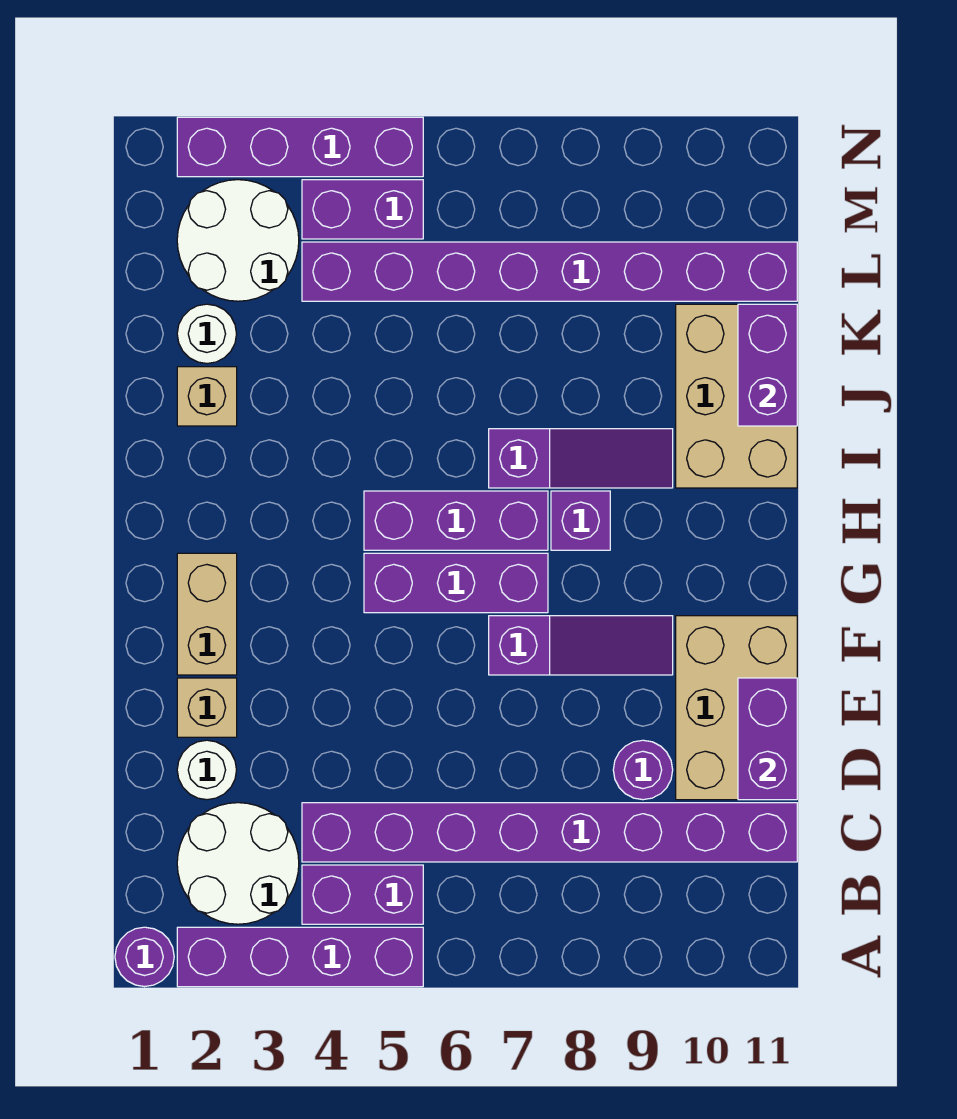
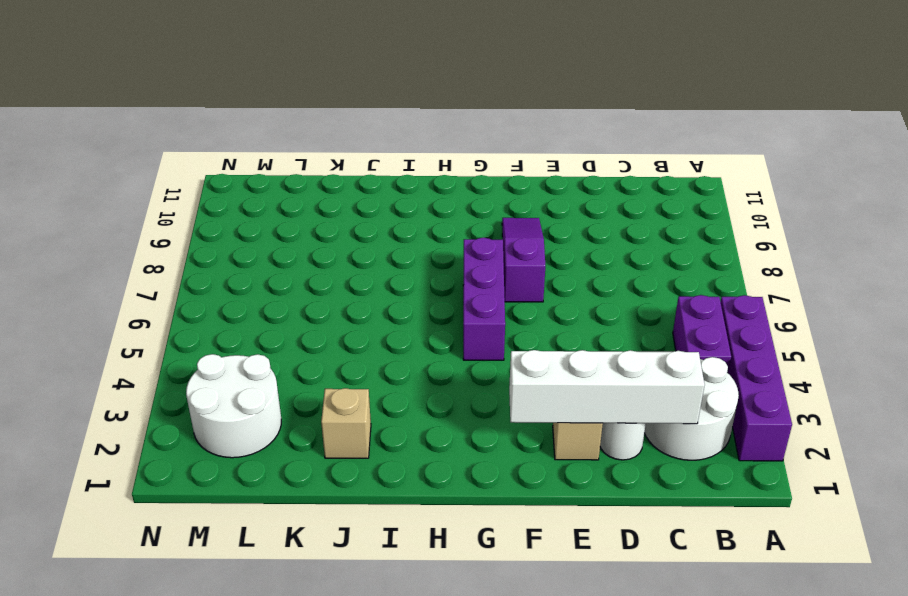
white brick C2:F2 level 2 -> none
none -> purple round brick A1 level 1
none -> purple brick C4:C11 level 1
none -> purple round brick D9 level 1

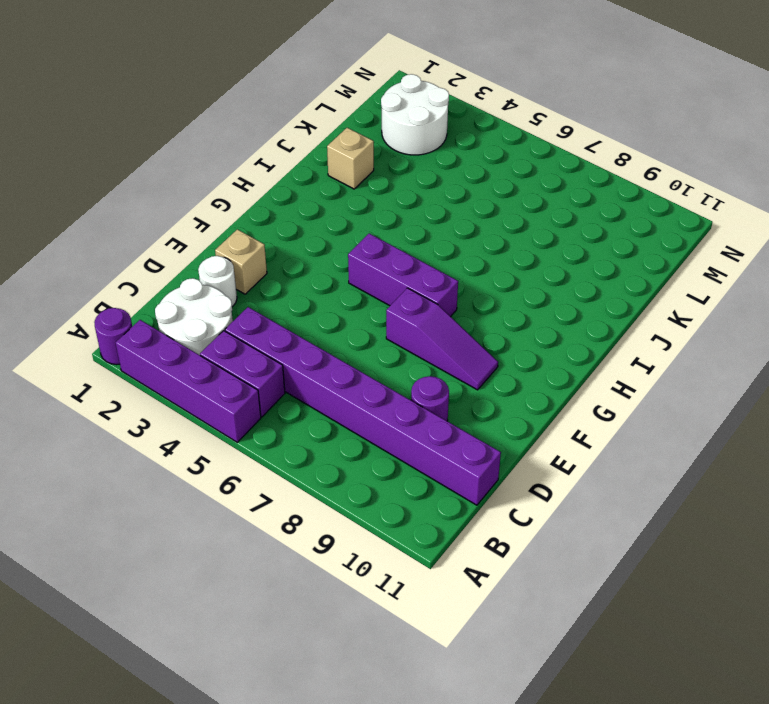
none -> tan brick D10:F11 level 1
none -> tan brick F2:G2 level 1
none -> purple brick H5:H7 level 1

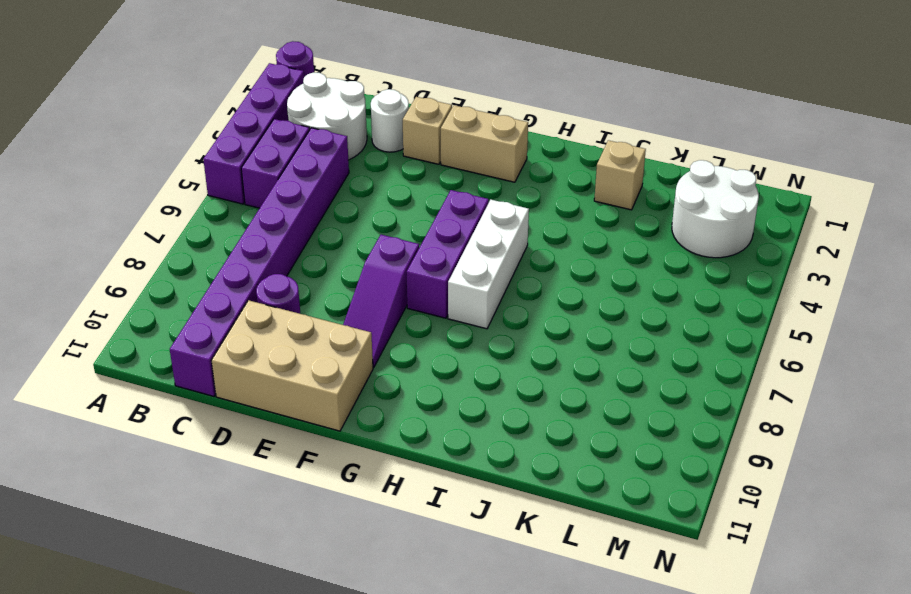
white brick H5:H7 level 1 -> purple brick H5:H7 level 1
none -> purple brick H8 level 1
none -> purple slope I7:I9 level 1 top 7
none -> tan brick I10:K11 level 1

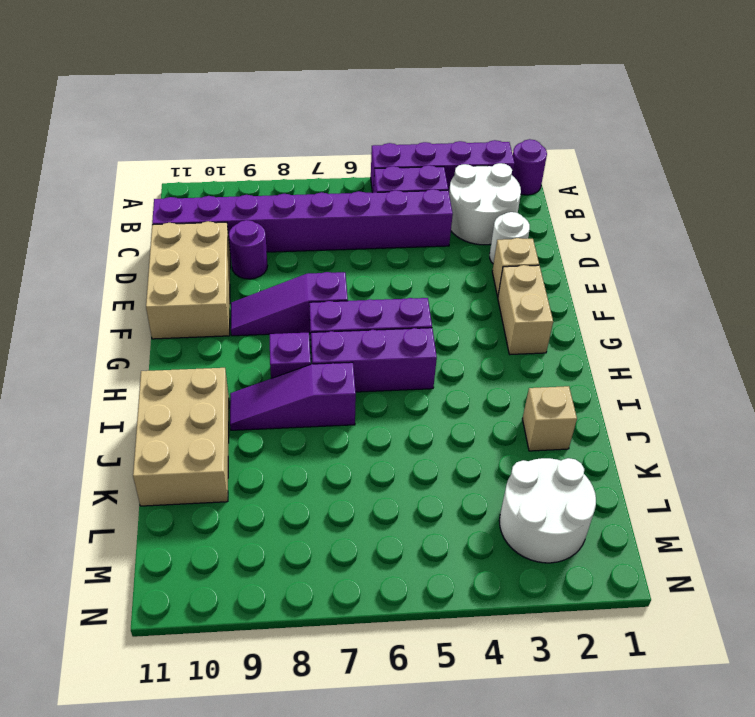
none -> white round brick K2 level 1
none -> purple brick L4:L11 level 1
none -> purple brick M4:M5 level 1

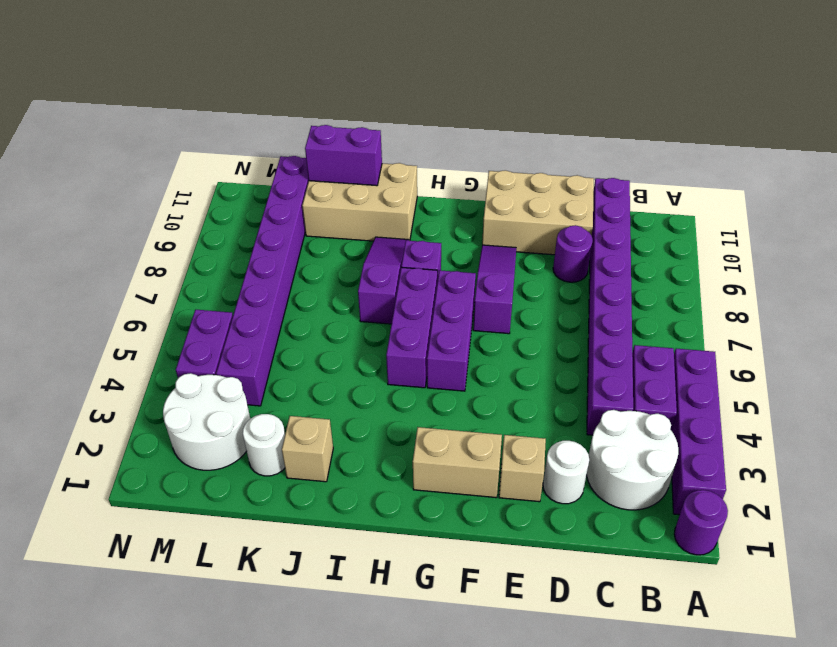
none -> purple brick N2:N5 level 1
none -> purple brick D11:E11 level 2

